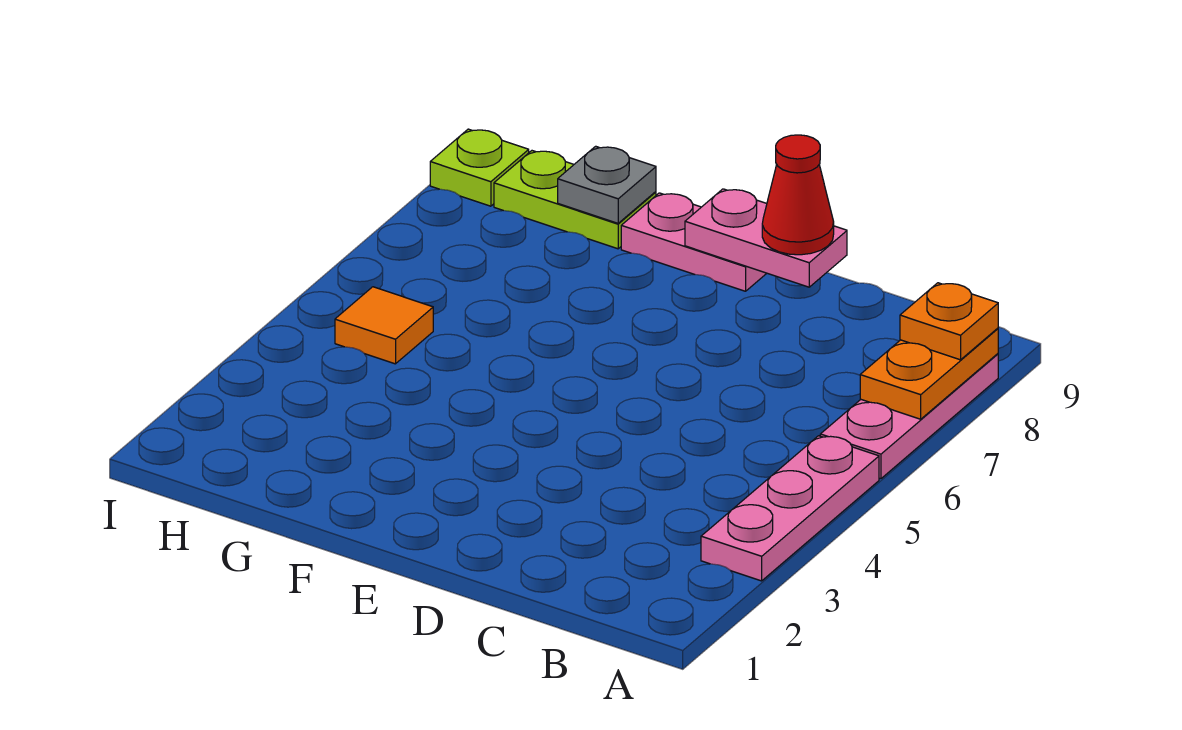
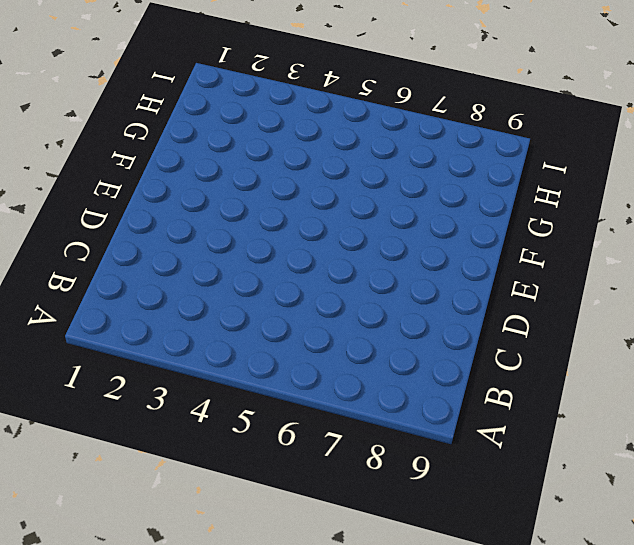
none -> pink plate A3:A5 level 1
none -> pink plate A6:A8 level 1

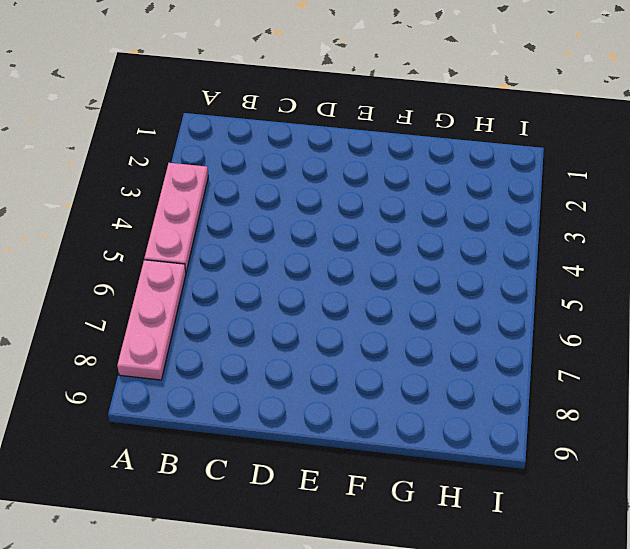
none -> pink plate E9:F9 level 1
none -> lime plate G9:H9 level 1

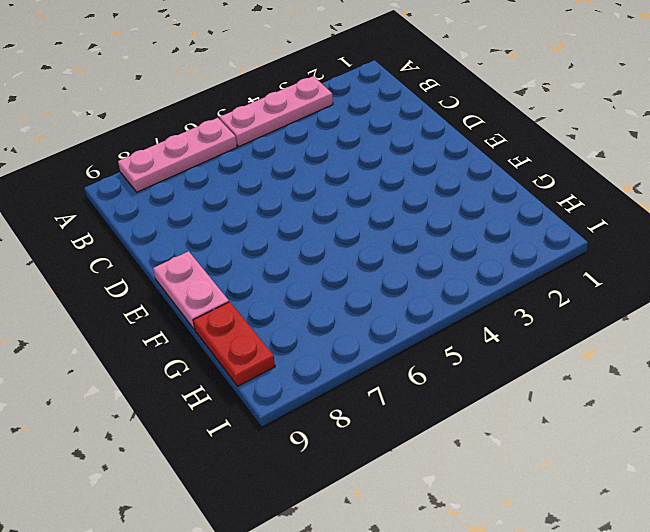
red plate G9:H9 level 1 -> lime plate G9:H9 level 1
none -> orange tile H5 level 1
none -> lime plate I9 level 1

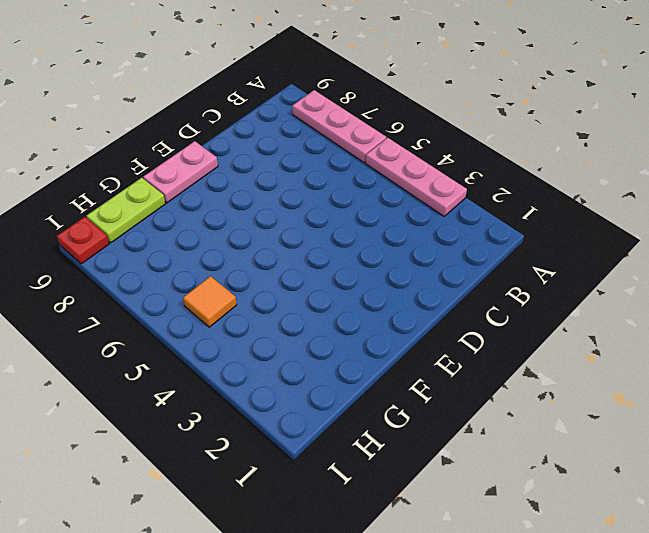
red plate I9 level 1 -> lime plate I9 level 1
none -> orange plate A7:A8 level 2
none -> pink plate D9:E9 level 2

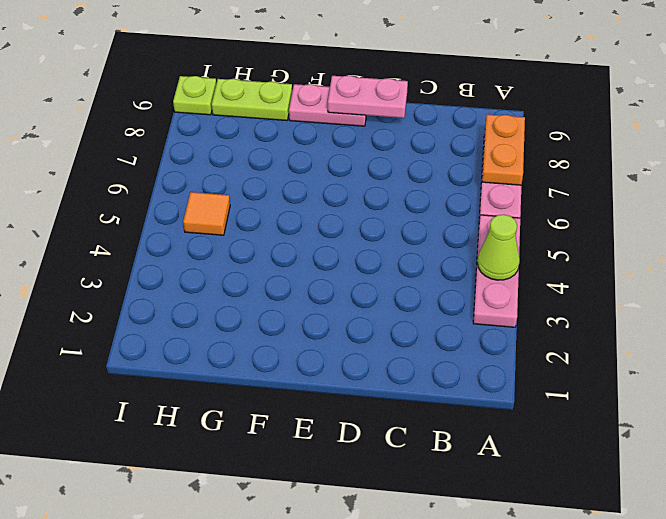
lime cone A4 level 2 -> none
none -> grey plate G9 level 2
none -> orange plate A8 level 3

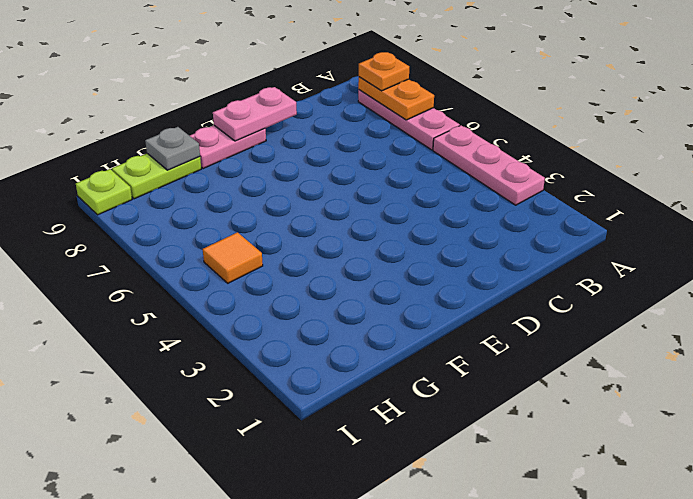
none -> red cone D9 level 3

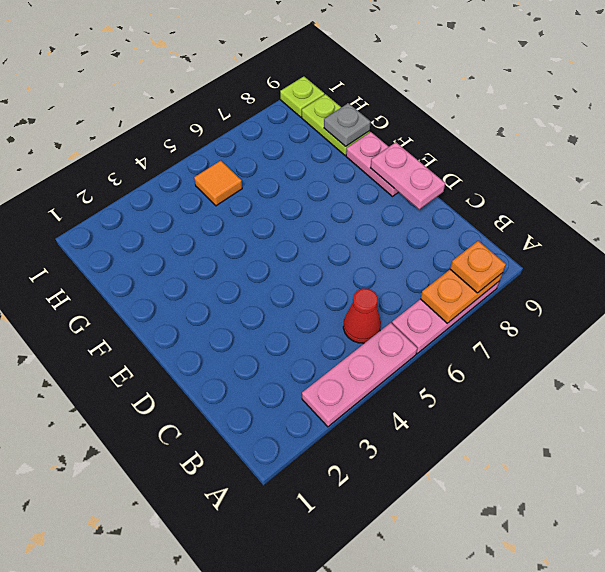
red cone B5 level 1 -> red cone D9 level 3

